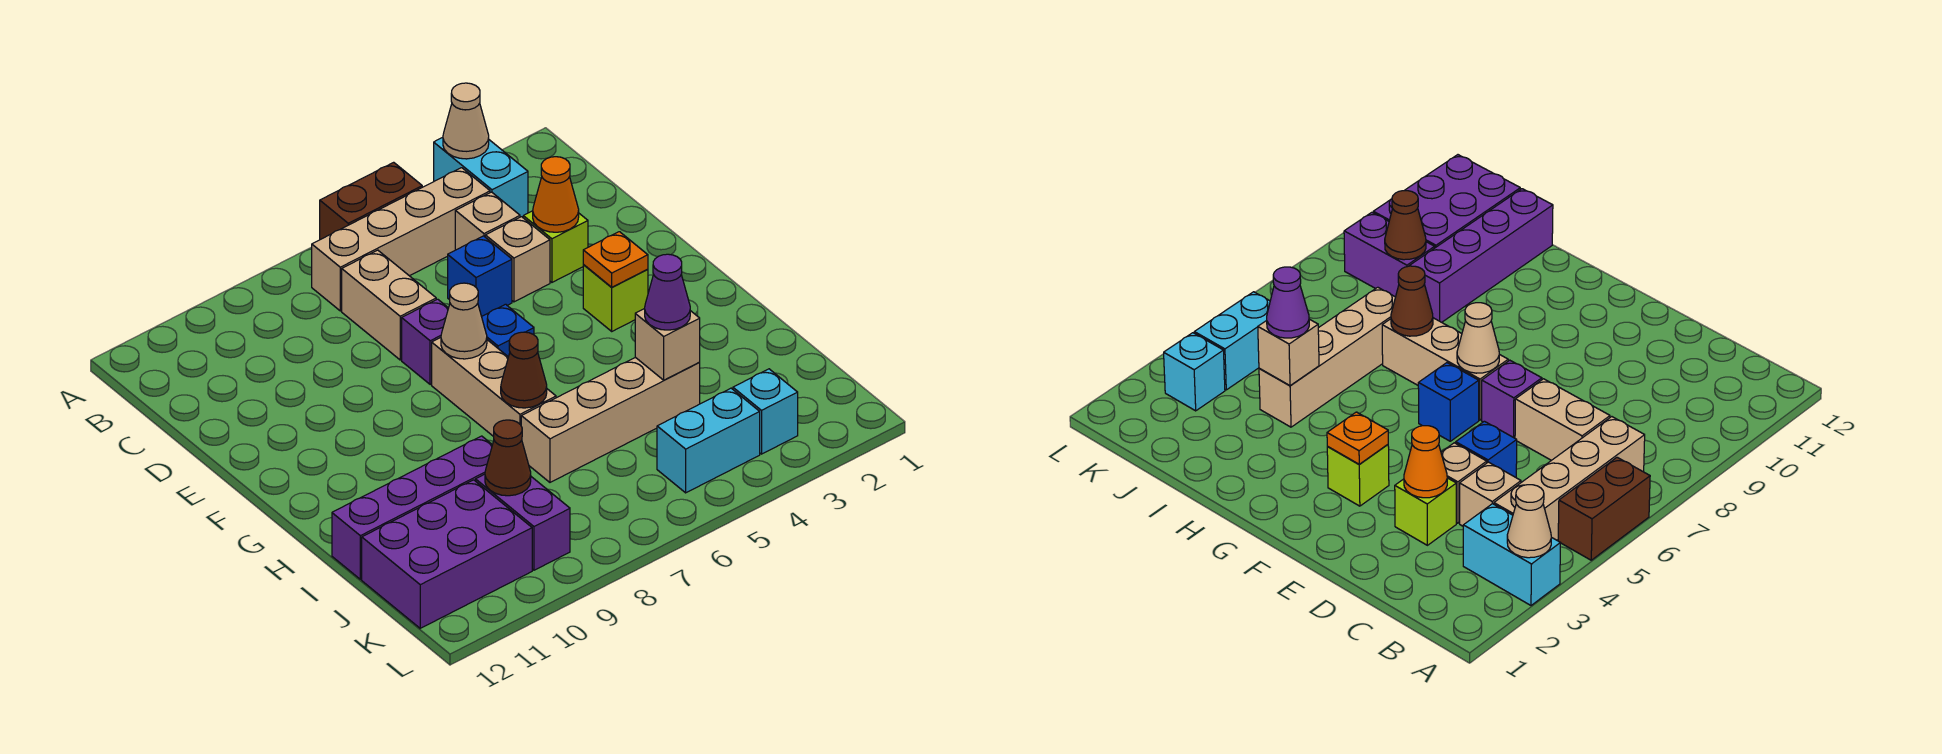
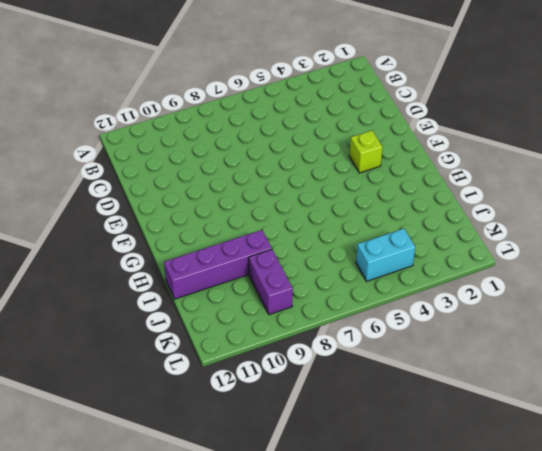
none -> cyan brick A3:B3 level 1
none -> brown brick A5:A6 level 1
none -> tan brick B4:B7 level 1

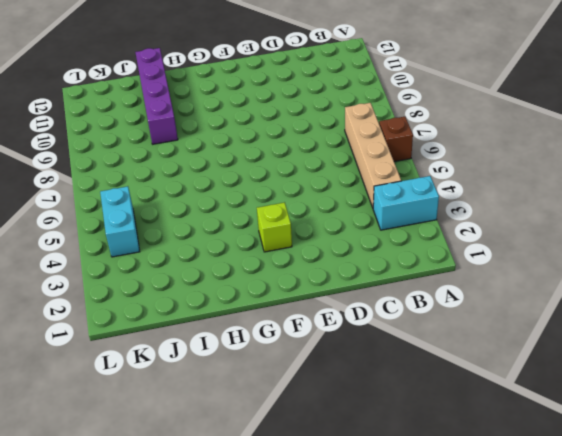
brown brick A6 level 1 -> brown brick A5:A6 level 1
none -> tan brick C4 level 1
none -> tan brick C7:D7 level 1
none -> lime brick D3 level 1

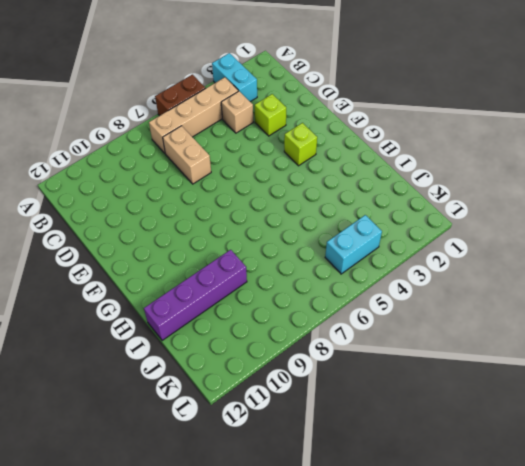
none -> tan brick D4 level 1
none -> blue brick D5 level 1
none -> purple brick E7 level 1

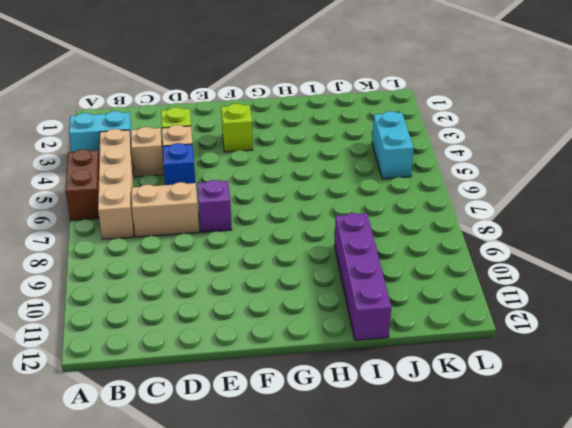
none -> blue brick F6 level 1
none -> tan brick F7:H7 level 1
none -> tan brick I4:I7 level 1

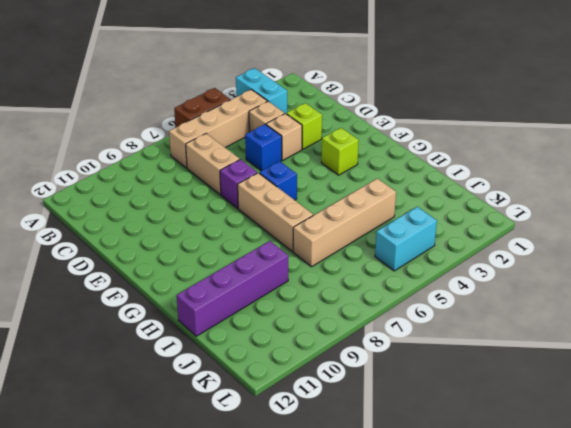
none -> purple brick J9:K9 level 1
none -> purple brick J10:K12 level 1
none -> cyan brick K3 level 1

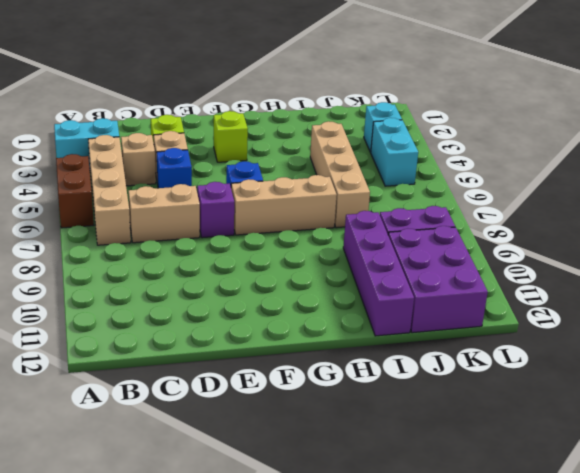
none -> tan cone A3 level 2
none -> orange cone D3 level 2
none -> orange plate F3 level 2

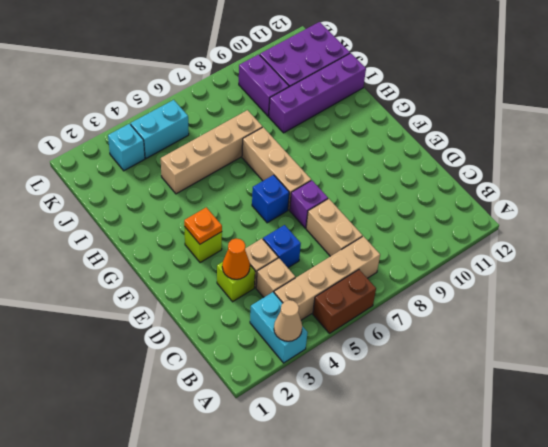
none -> tan cone F7 level 2
none -> brown cone H7 level 2
none -> tan brick I4 level 2

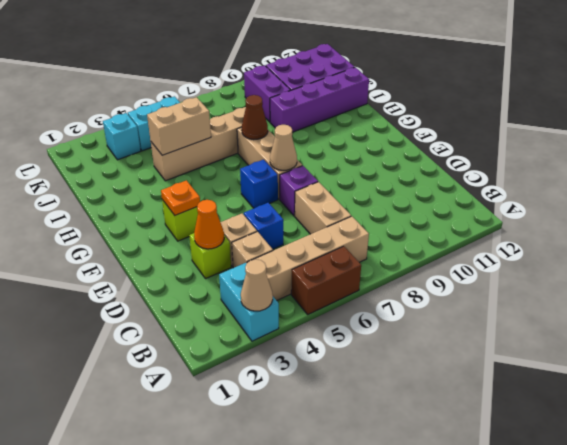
tan brick I4:I5 level 2 -> tan brick I4 level 2
none -> brown cone J9 level 2
none -> purple cone I4 level 3

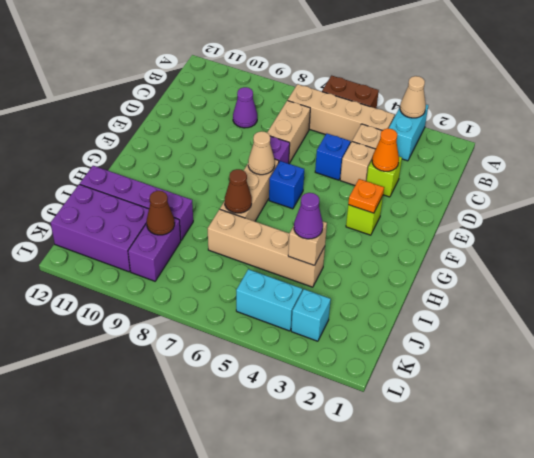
purple cone C9 level 1 -> none

